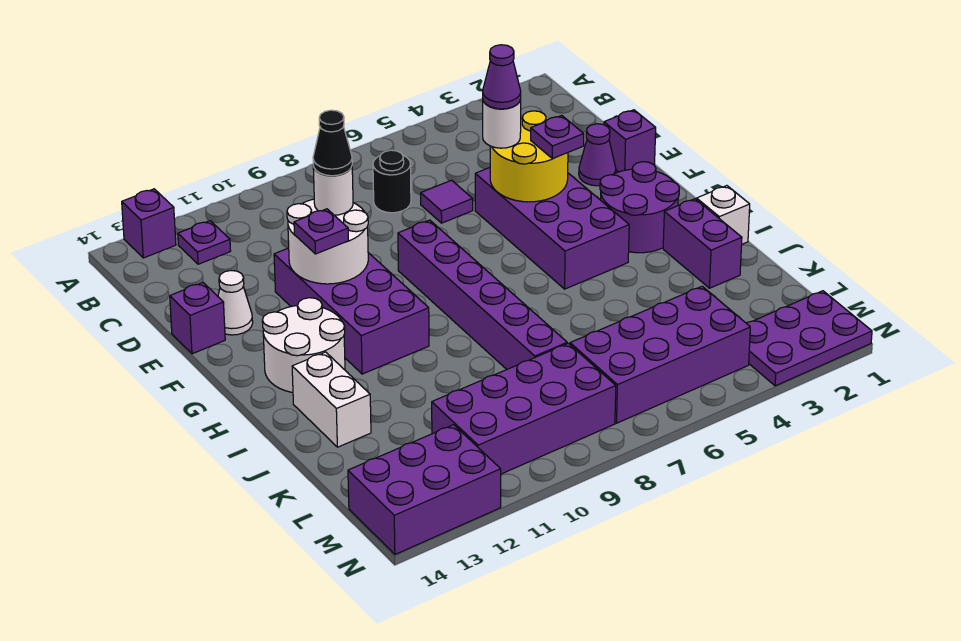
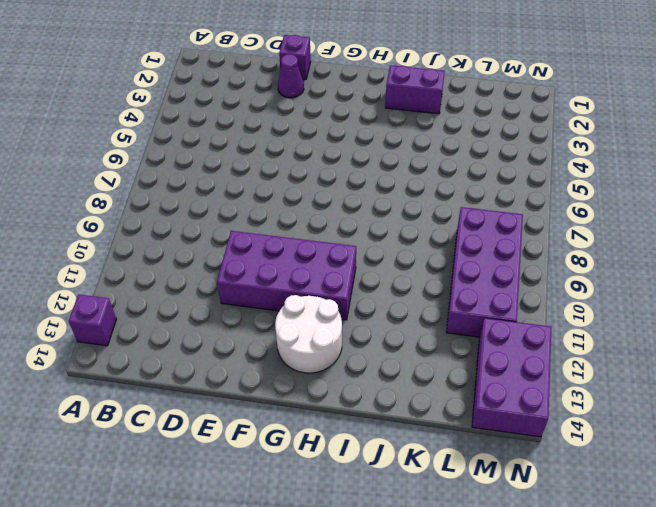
none -> purple plate B12 level 1
none -> black round brick C7 level 1
none -> purple tile D6 level 1

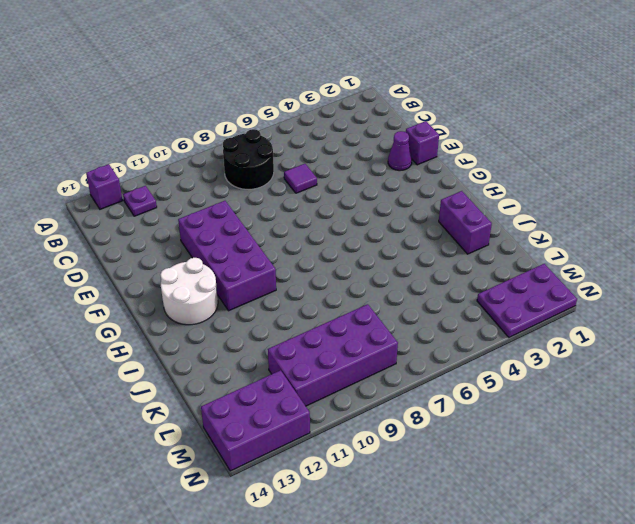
black round brick B7:C8 level 1 -> black round brick C7 level 1
none -> purple brick E4:H5 level 1
none -> white cone E13 level 1
none -> purple brick E14 level 1

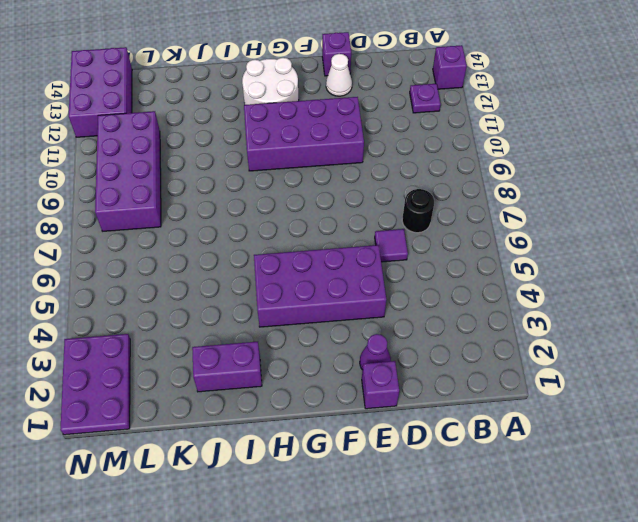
none -> purple brick F8:K8 level 1
none -> purple round brick G2:H3 level 1
none -> white brick I1 level 1

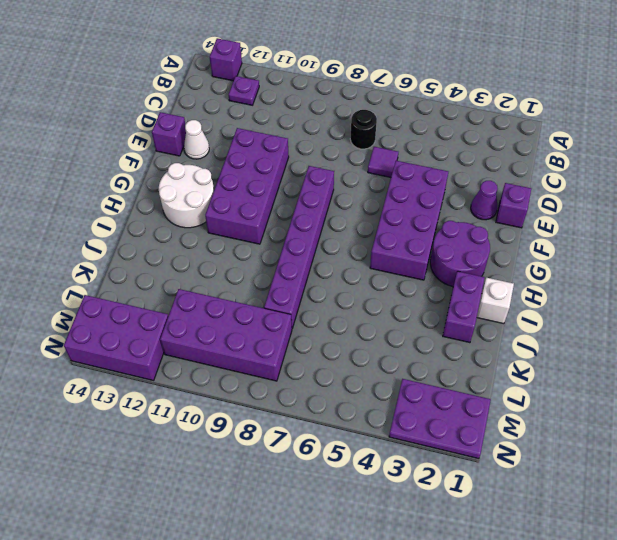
none -> white brick I13:J13 level 1
none -> purple brick L4:M7 level 1
none -> yellow round brick E4:F5 level 2

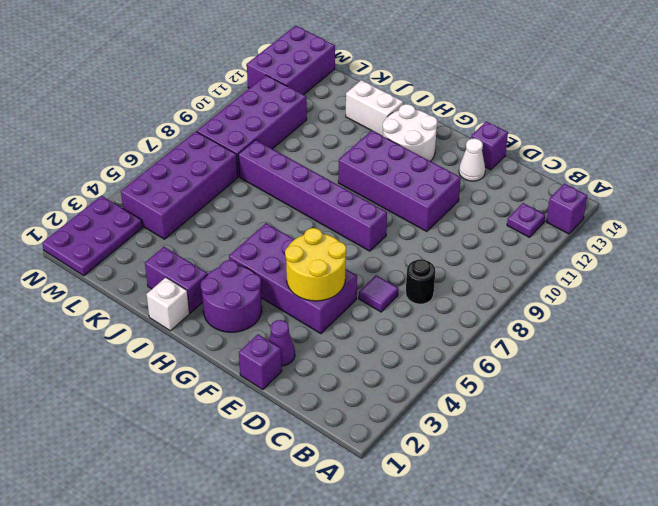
none -> white round brick E10:F11 level 2
none -> white round brick E5 level 3
none -> white round brick E10 level 3

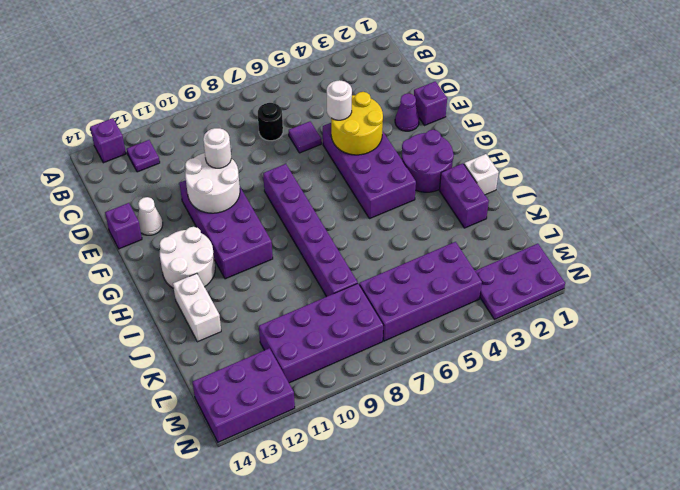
none -> purple plate F4 level 3
none -> purple plate F11 level 3
none -> purple cone E5 level 4

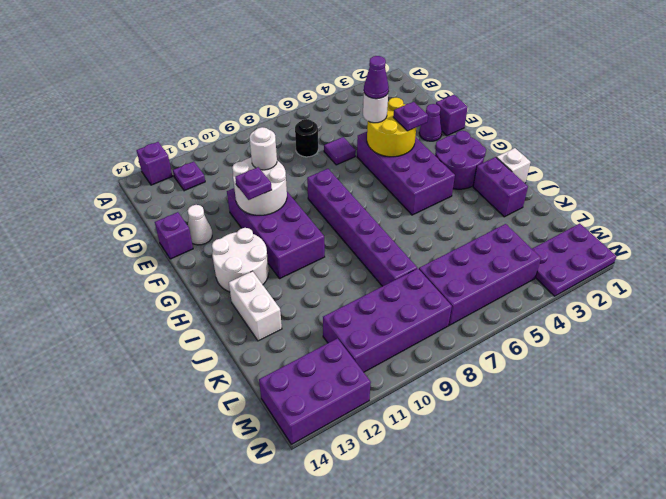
none -> black cone E10 level 4

